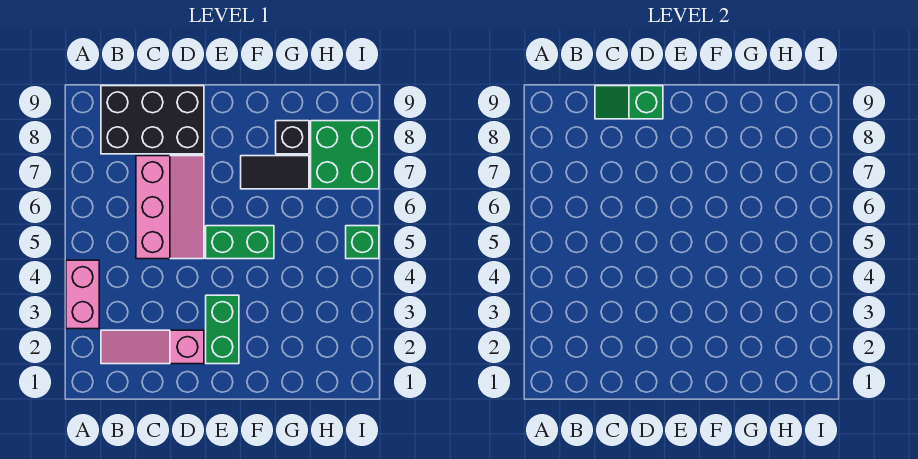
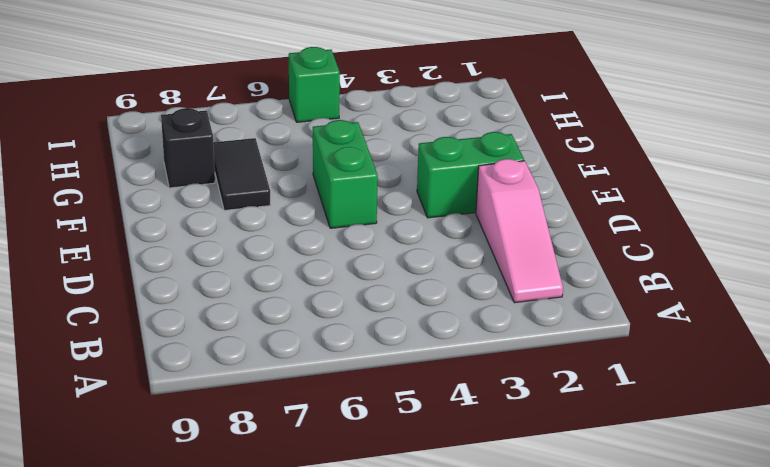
none -> pink brick A3:A4 level 1
none -> black brick B8:D9 level 1

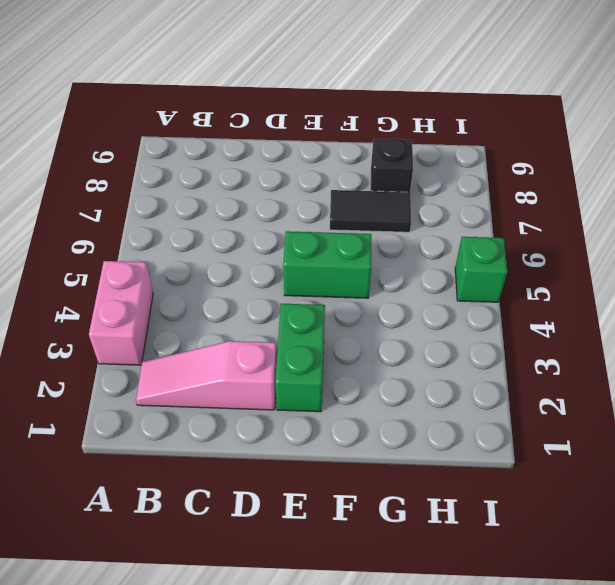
none -> black brick B8:D9 level 1
none -> pink slope C5:D7 level 1 top C

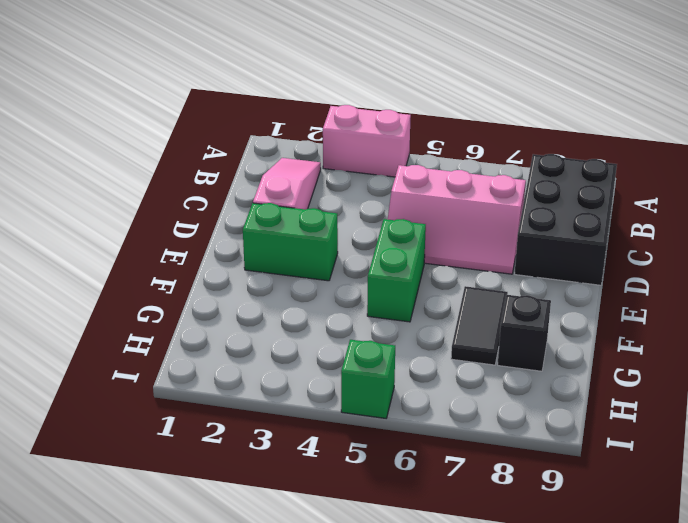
none -> green brick H7:I8 level 1
none -> green slope C9:D9 level 2 top D

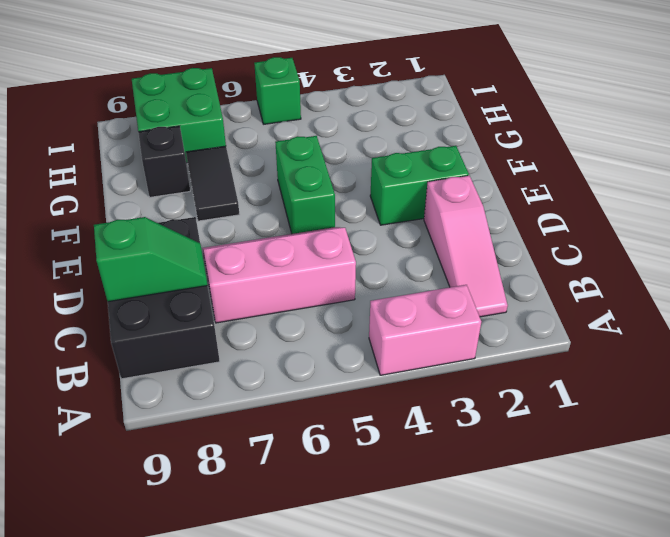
green slope C8:C9 level 2 top 9 -> green slope C9:D9 level 2 top D

